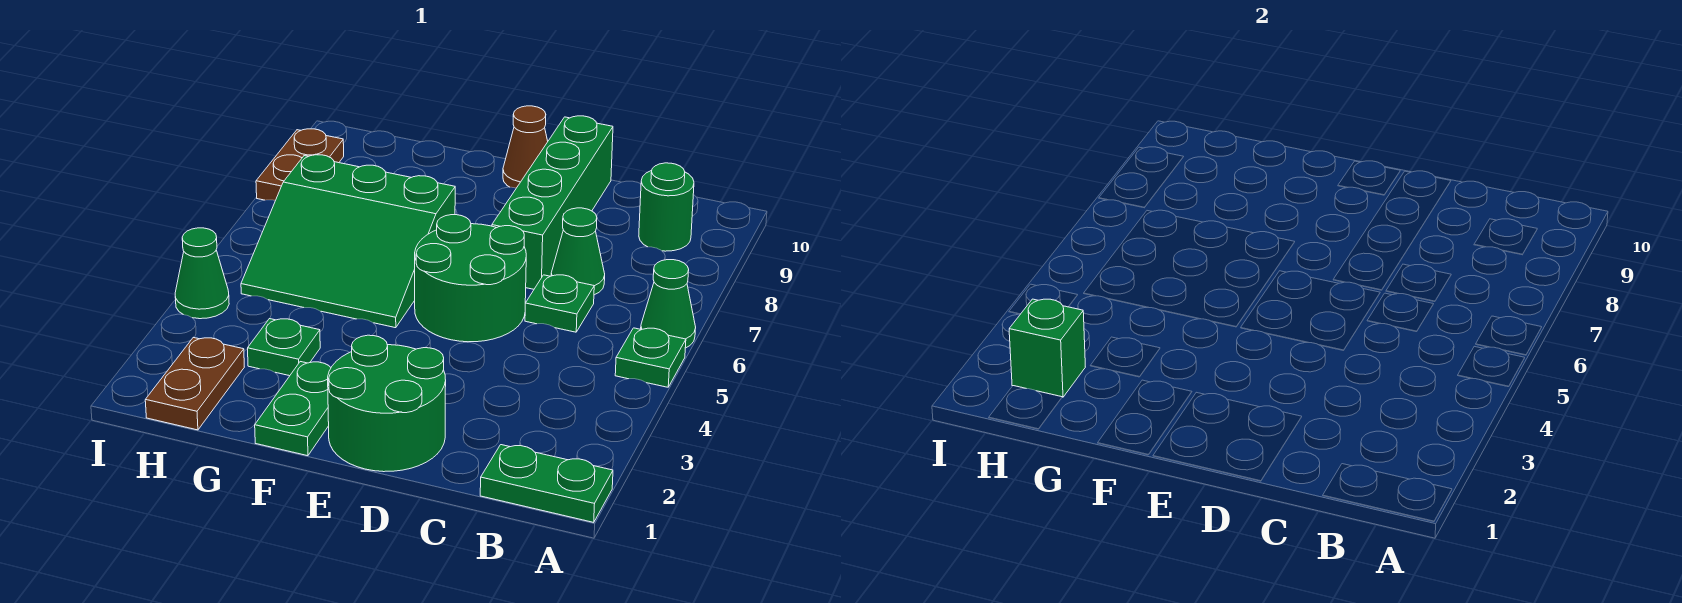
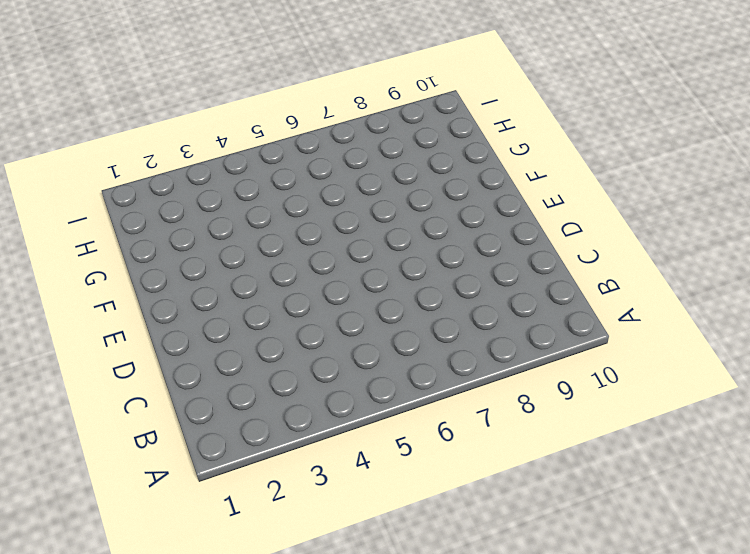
none -> green plate A1:B1 level 1
none -> green plate A5 level 1
none -> green cone A6 level 1

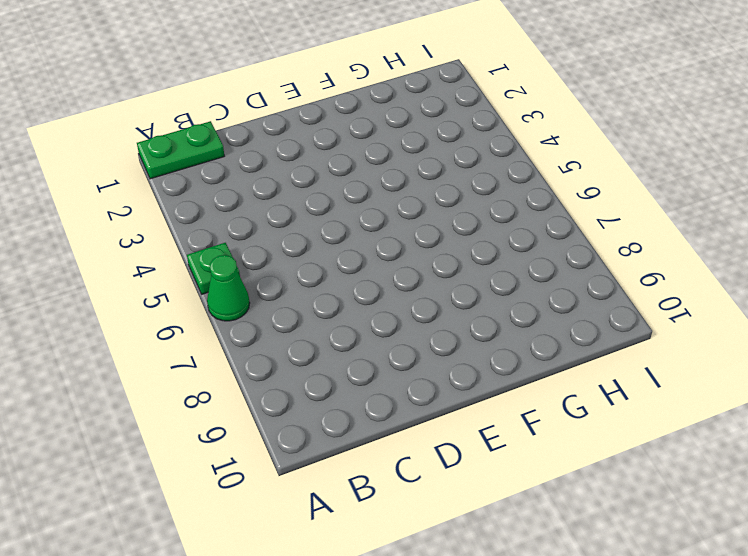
none -> green round brick B9 level 1
none -> green plate C6 level 1
none -> green cone C7 level 1

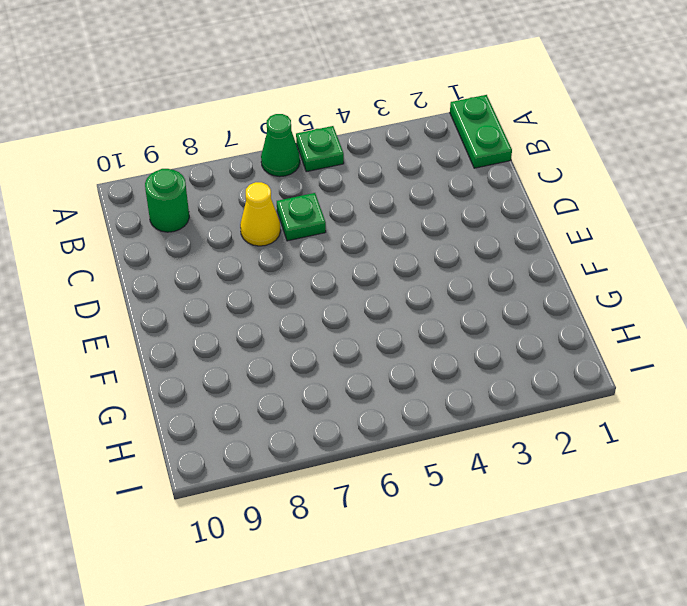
yellow cone C7 level 1 -> green cone C7 level 1
none -> green round brick D1:E2 level 1
none -> green round brick D5:E6 level 1
none -> green brick D7:D10 level 1

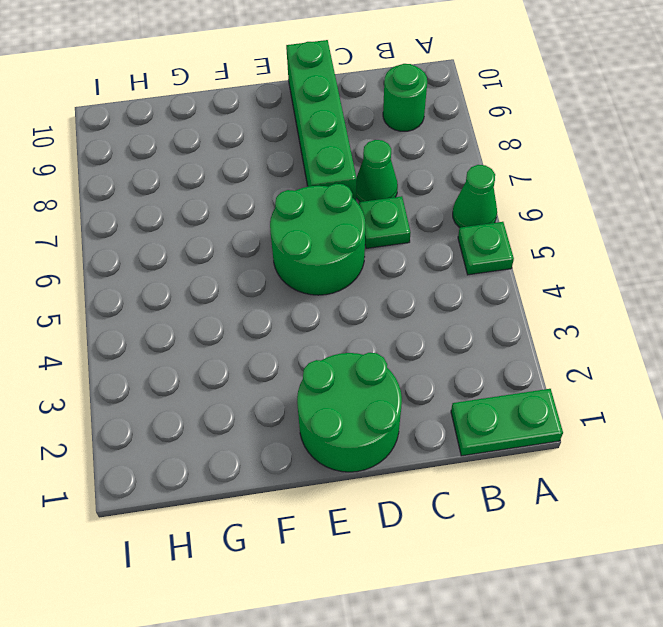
none -> brown cone E10 level 1
none -> green plate F1:F2 level 1
none -> green slope F5:H7 level 1 top 7

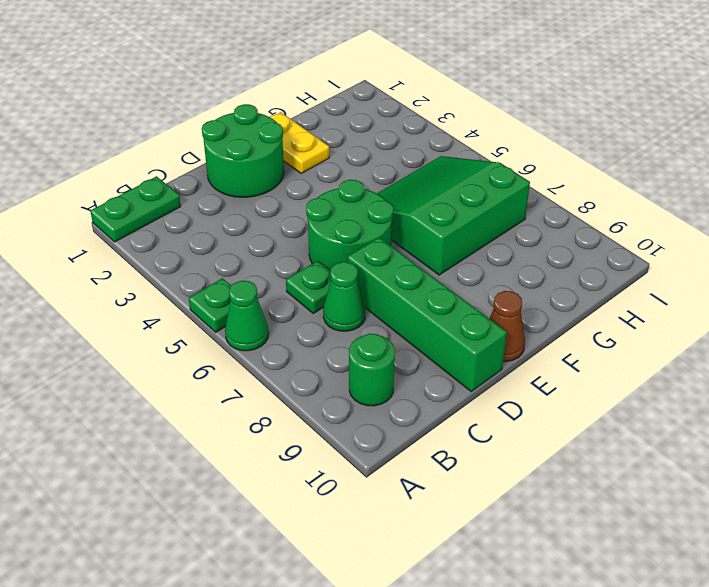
yellow plate F1:F2 level 1 -> green plate F1:F2 level 1
none -> green plate G3 level 1
none -> brown plate H1:H2 level 1
none -> green cone I4 level 1

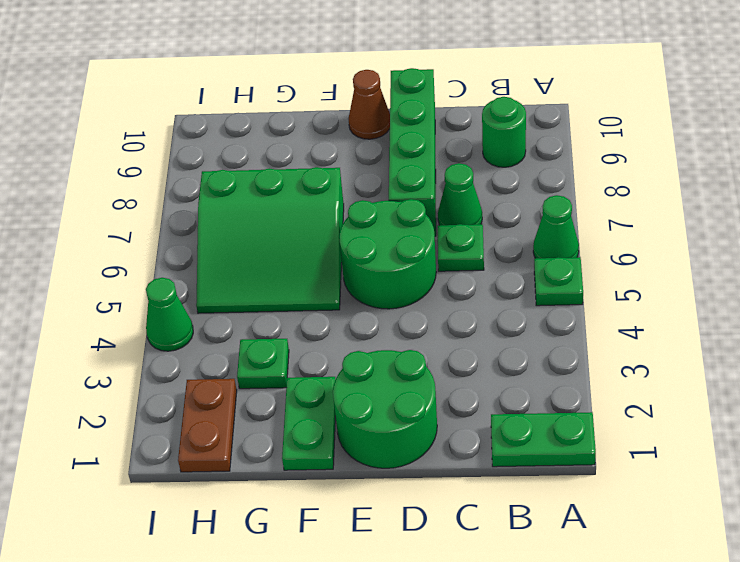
none -> brown plate I8:I9 level 1
none -> green brick H2 level 2

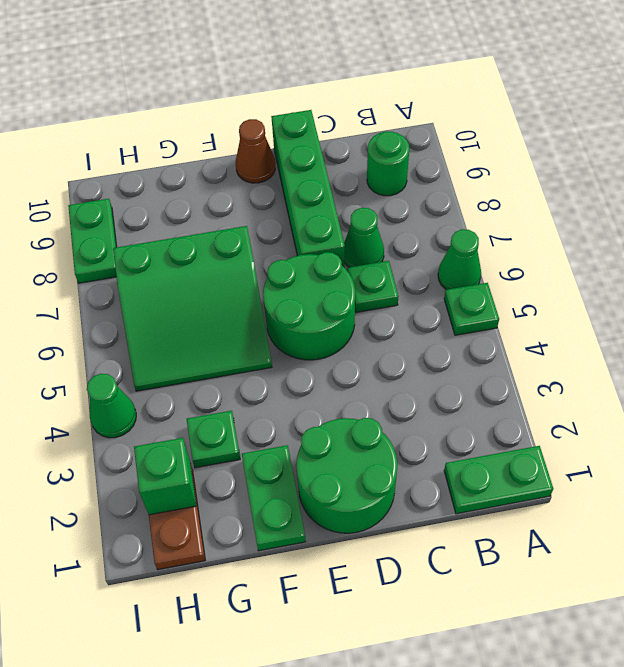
green plate I8:I9 level 1 -> brown plate I8:I9 level 1

